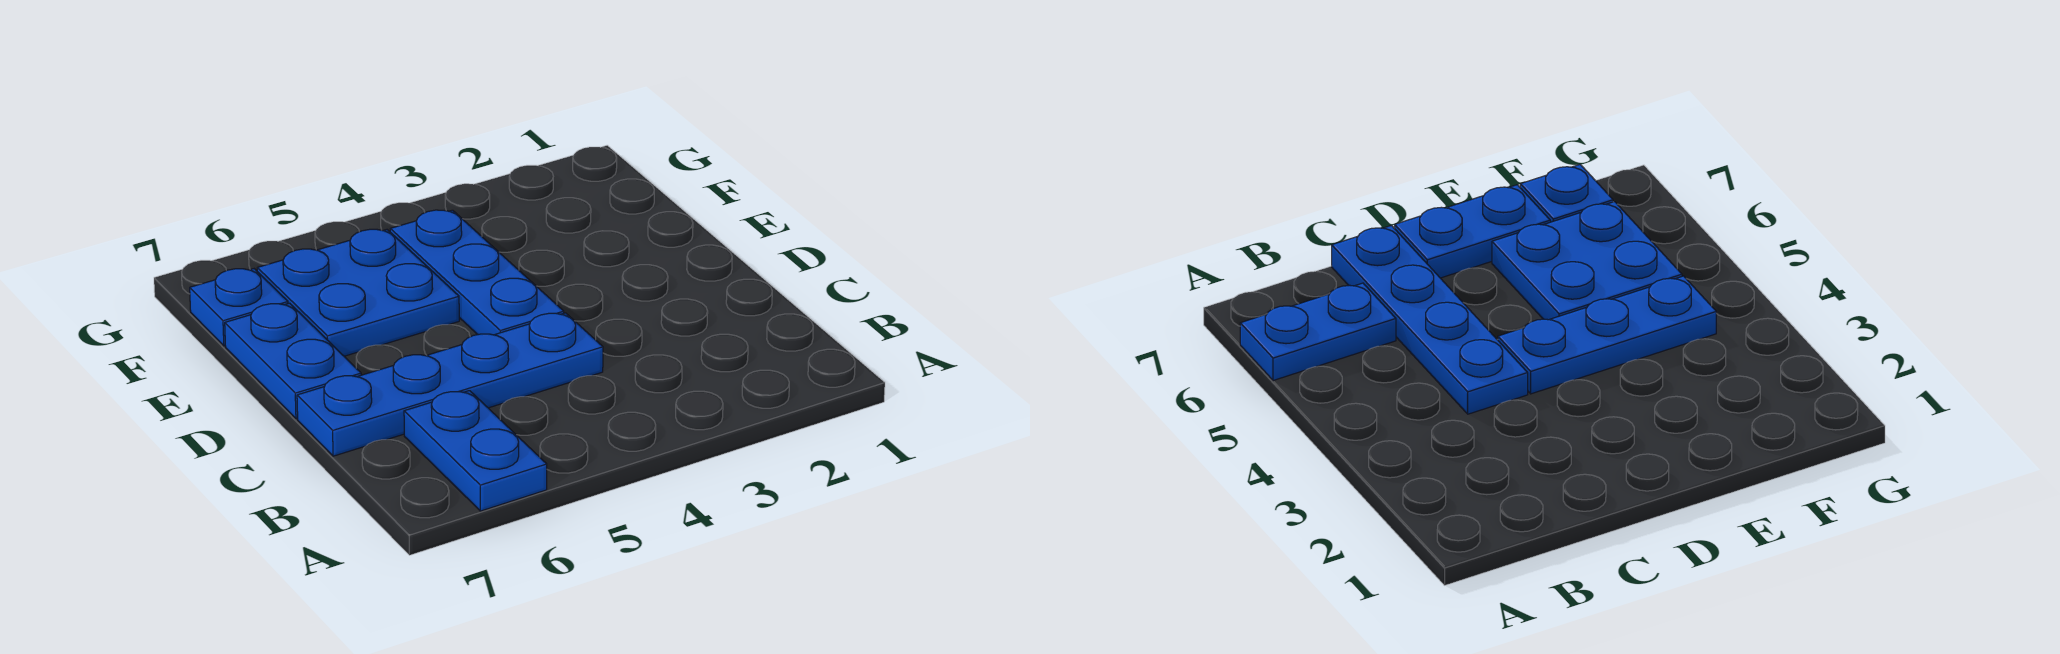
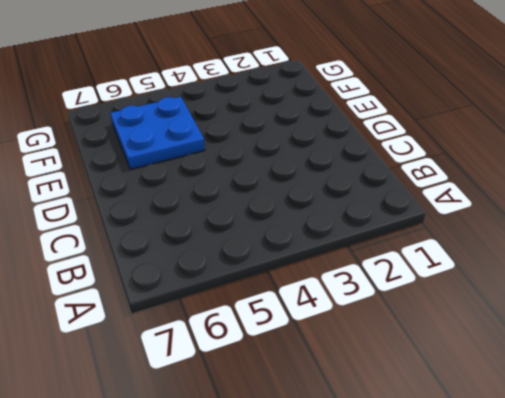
none -> blue plate A6:B6 level 1
none -> blue plate C4:C7 level 1

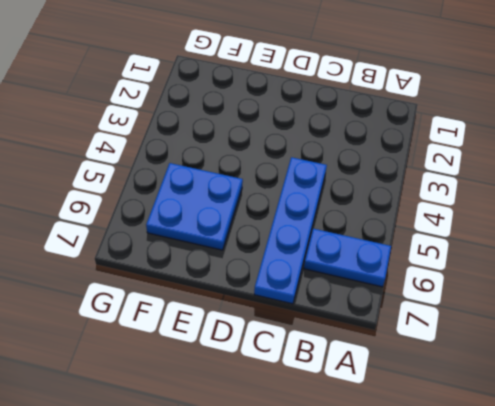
none -> blue plate D4:F4 level 1
none -> blue plate D7:E7 level 1

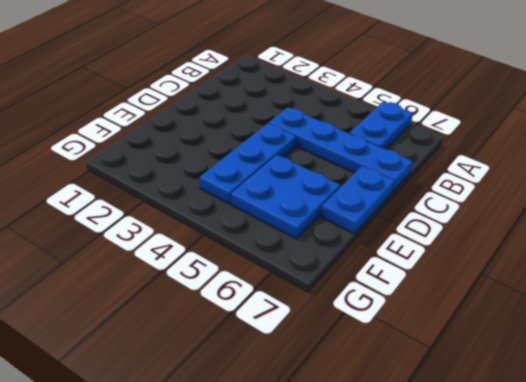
none -> blue plate F7 level 1

